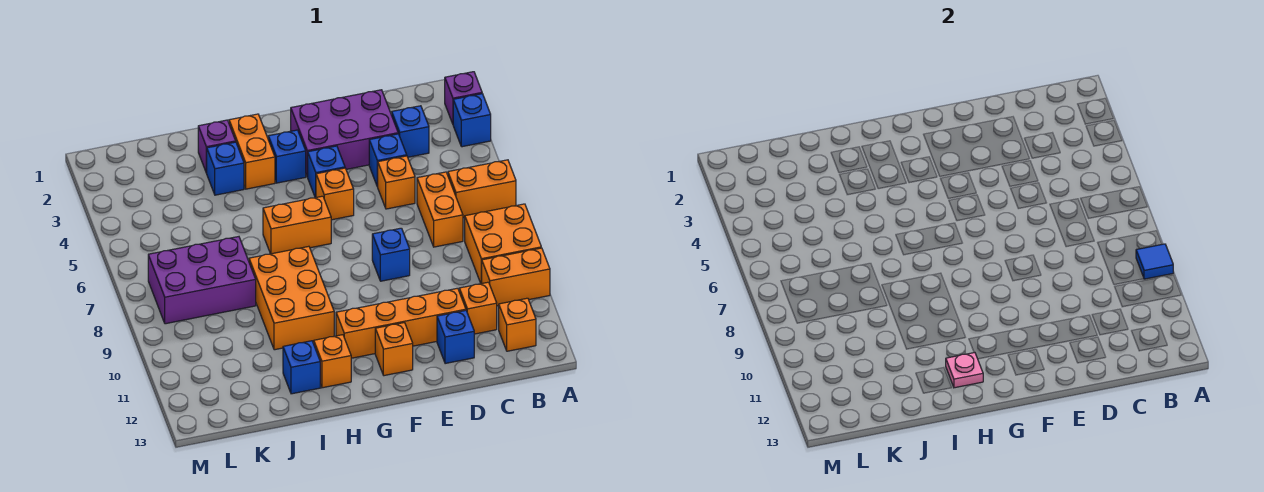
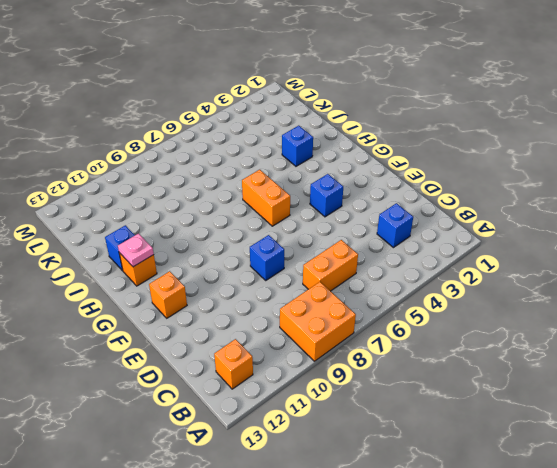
none -> purple brick A2 level 1
none -> blue brick A3 level 1
none -> orange brick A6:B6 level 1

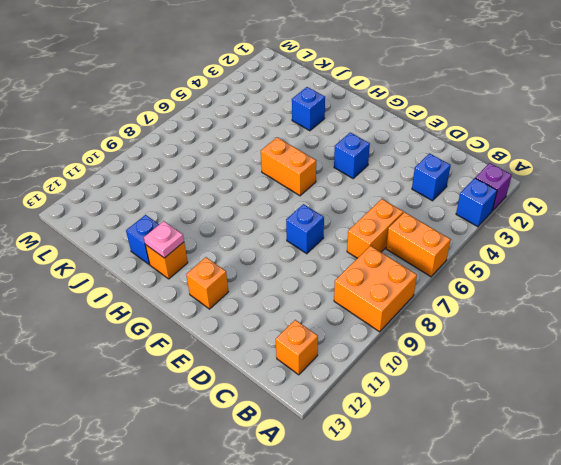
none -> orange brick A10:B10 level 1
none -> orange brick C11 level 1
none -> purple brick D2:F3 level 1

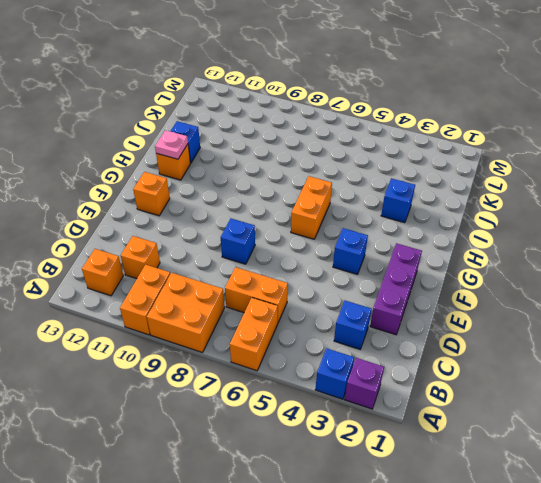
purple brick D2:F2 level 1 -> purple brick D2:F3 level 1
none -> blue brick D4 level 1
none -> orange brick D5 level 1
none -> orange brick D11:G11 level 1

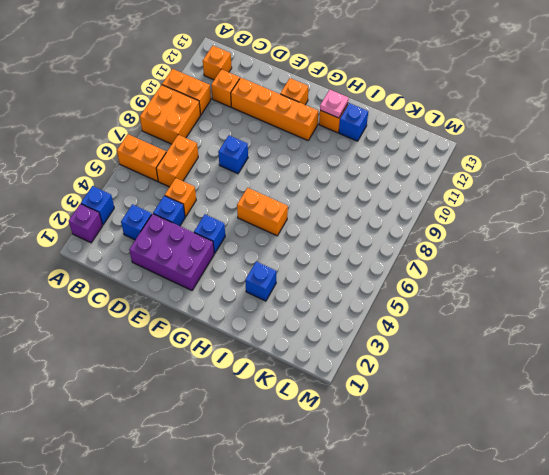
none -> blue brick D12 level 1
none -> orange brick F5 level 1
none -> blue brick G3 level 1

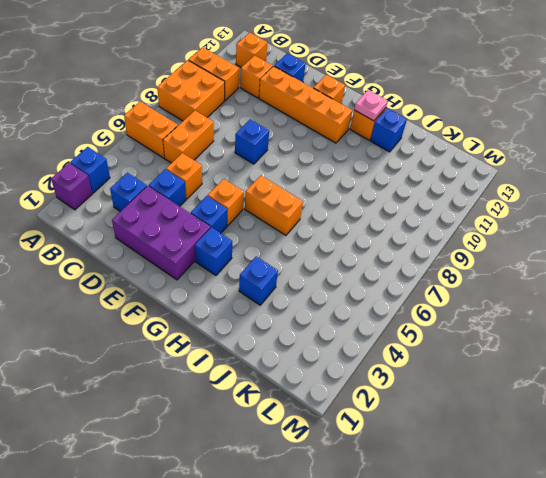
none -> orange brick H2:H3 level 1
none -> orange brick H8:I10 level 1
none -> purple brick I2 level 1

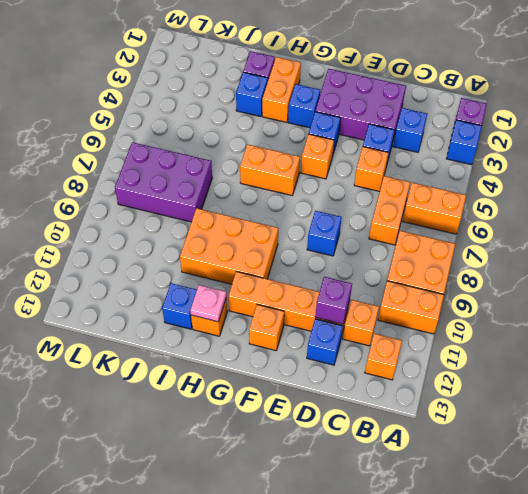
purple brick D11 level 2 -> none
orange brick G9:I10 level 1 -> orange brick H8:I10 level 1
none -> blue tile A9 level 2

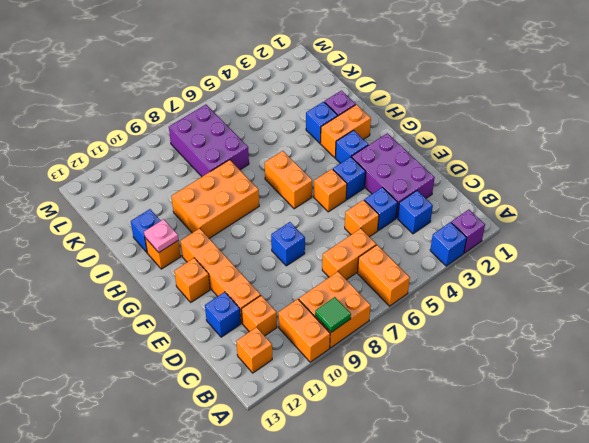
green tile A9 level 2 -> blue tile A9 level 2

